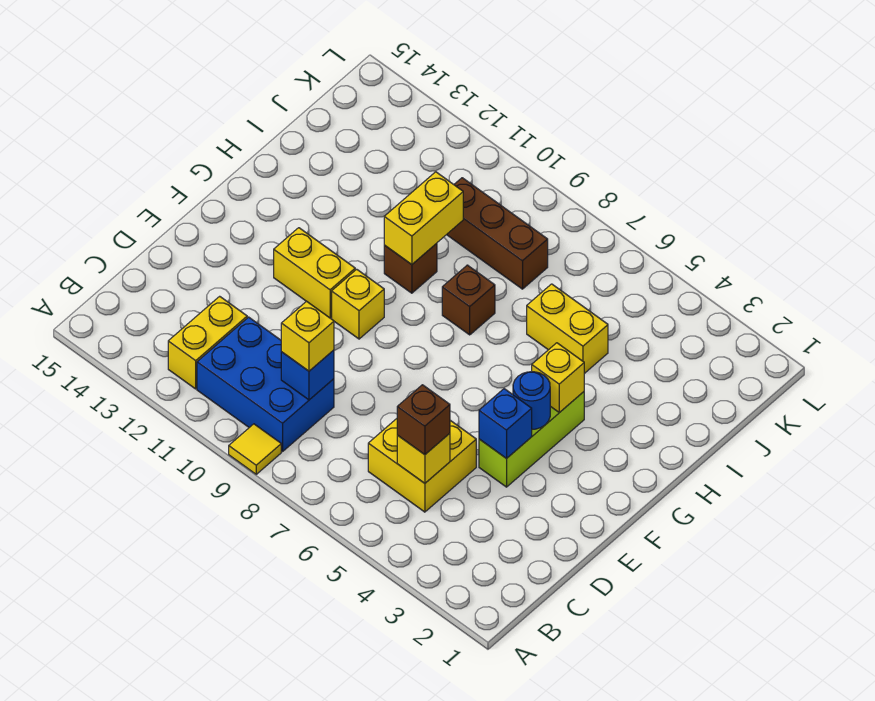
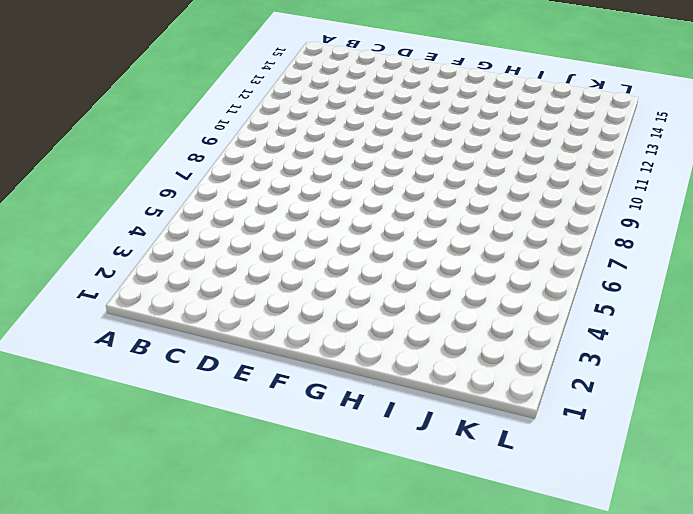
none -> yellow tile A9 level 1
none -> blue brick B9:C11 level 1
none -> yellow brick B12:C12 level 1

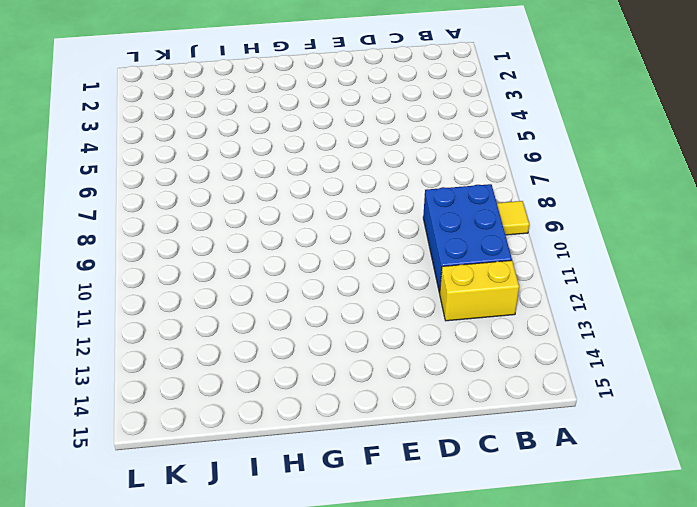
none -> yellow brick C5:D6 level 1
none -> lime brick E4:G4 level 1
none -> yellow brick F10 level 1

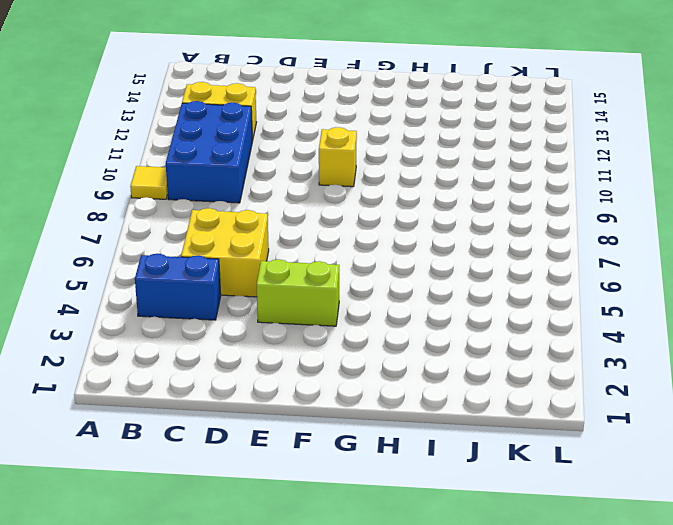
blue brick B4:C4 level 1 -> none
lime brick E4:F4 level 1 -> lime brick E4:G4 level 1
none -> yellow brick F11:F12 level 1
none -> brown brick H8 level 1
none -> brown brick H10 level 1

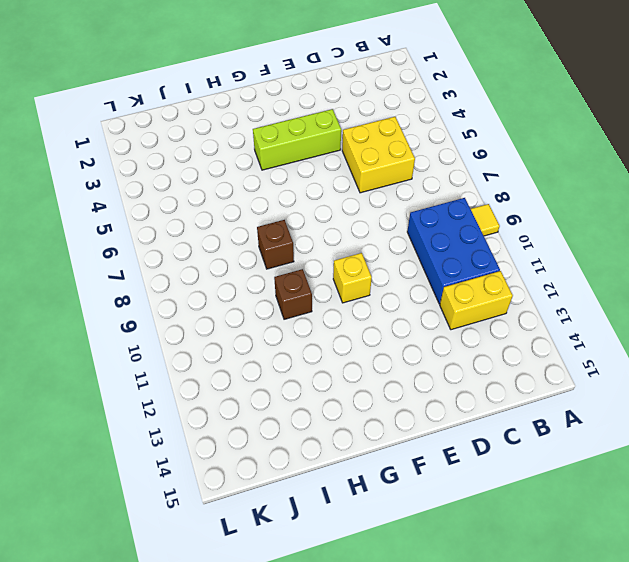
none -> yellow brick F11:F12 level 1
none -> yellow brick I5:I6 level 1
none -> brown brick J8:J10 level 1

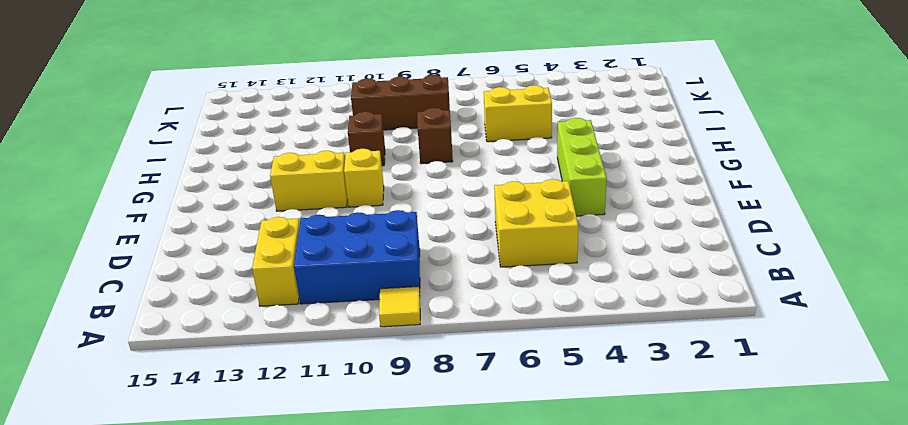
none -> yellow brick C5 level 2
none -> blue brick C9 level 2
none -> blue brick E4 level 2

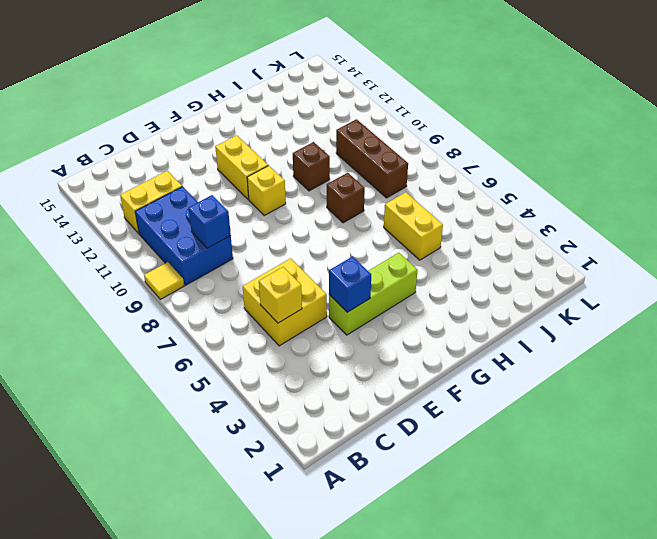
none -> blue round brick F4 level 2
none -> yellow brick G4 level 2
none -> yellow brick H10:I10 level 2

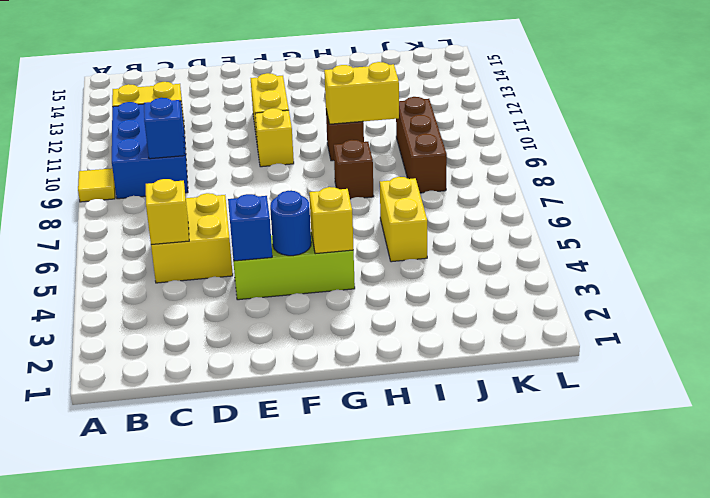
none -> brown brick C5 level 3
none -> yellow brick C9 level 3

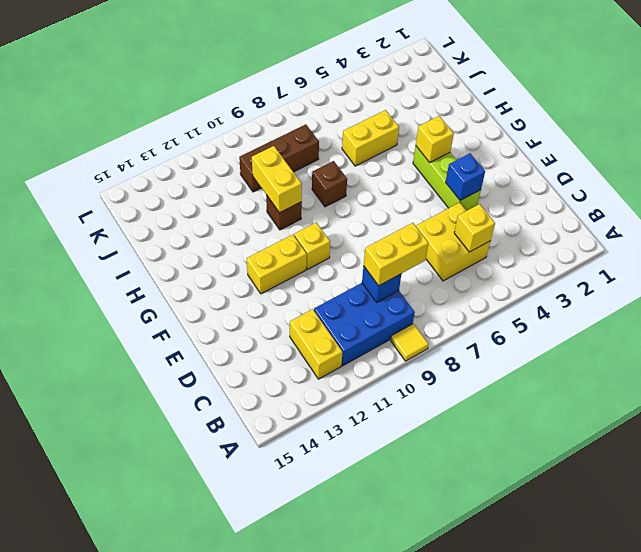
yellow brick C8:C9 level 3 -> yellow brick C9 level 3
none -> blue round brick F4 level 2
none -> brown brick C5 level 3

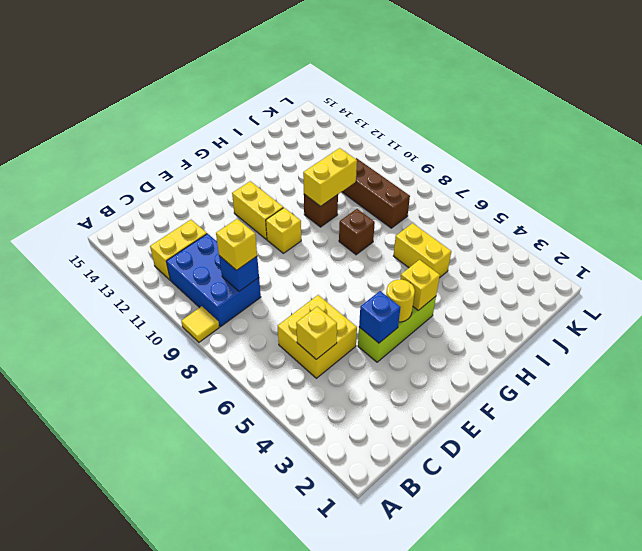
yellow round brick F4 level 2 -> blue round brick F4 level 2
none -> brown brick C5 level 3

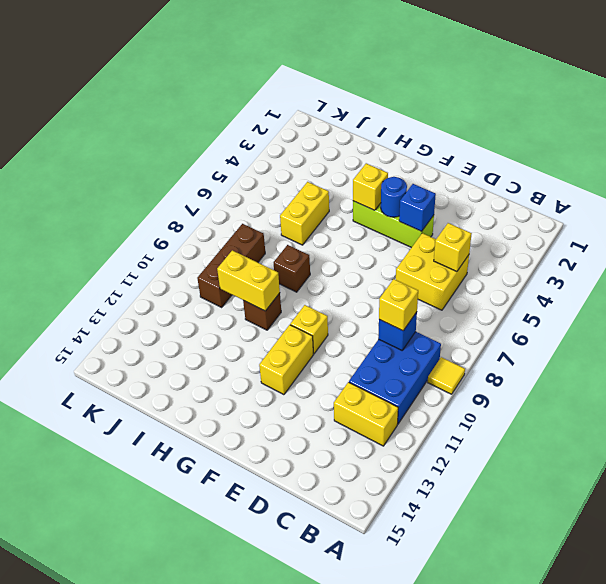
none -> brown brick C5 level 3

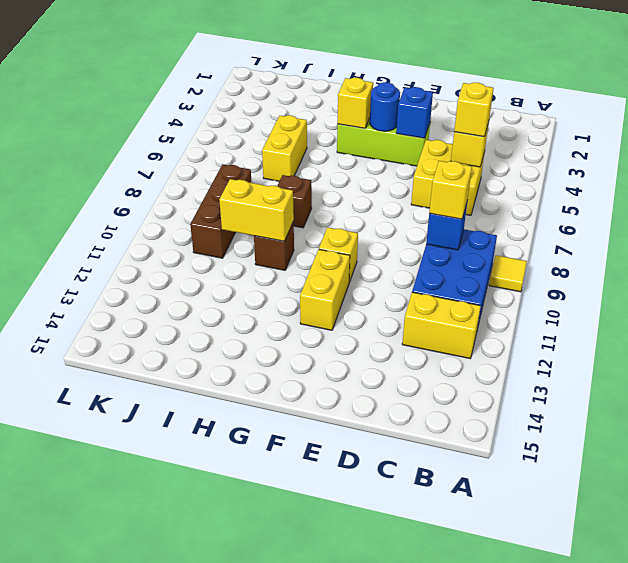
yellow brick C5 level 3 -> brown brick C5 level 3

